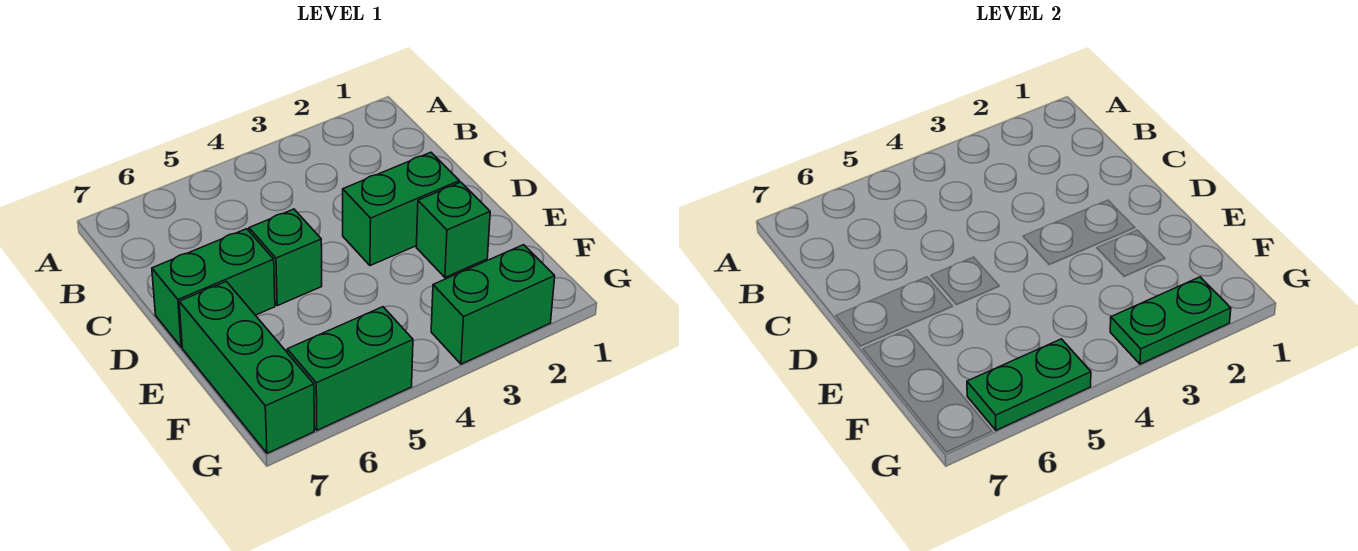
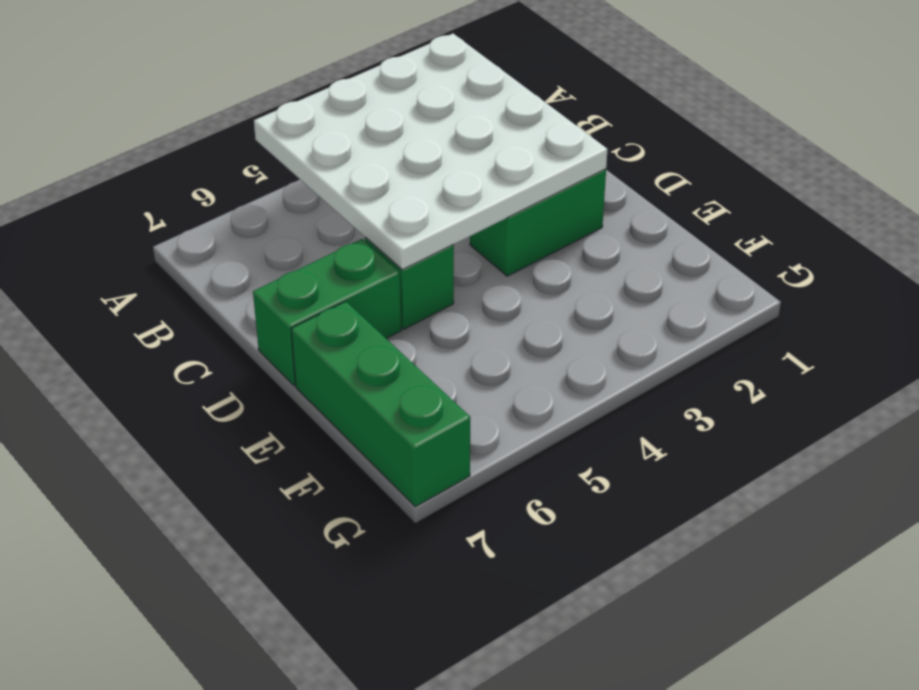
white plate A2:D5 level 2 -> none
none -> green brick E2 level 1
none -> green brick G2:G3 level 1

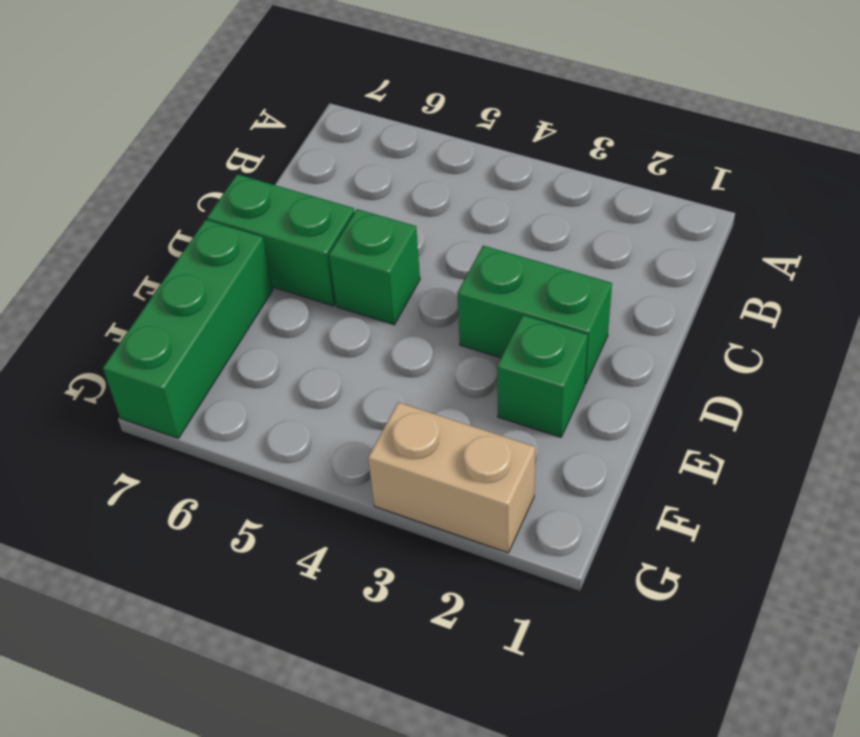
tan brick G2:G3 level 1 -> green brick G2:G3 level 1
none -> green brick G5:G6 level 1
none -> green plate G2:G3 level 2

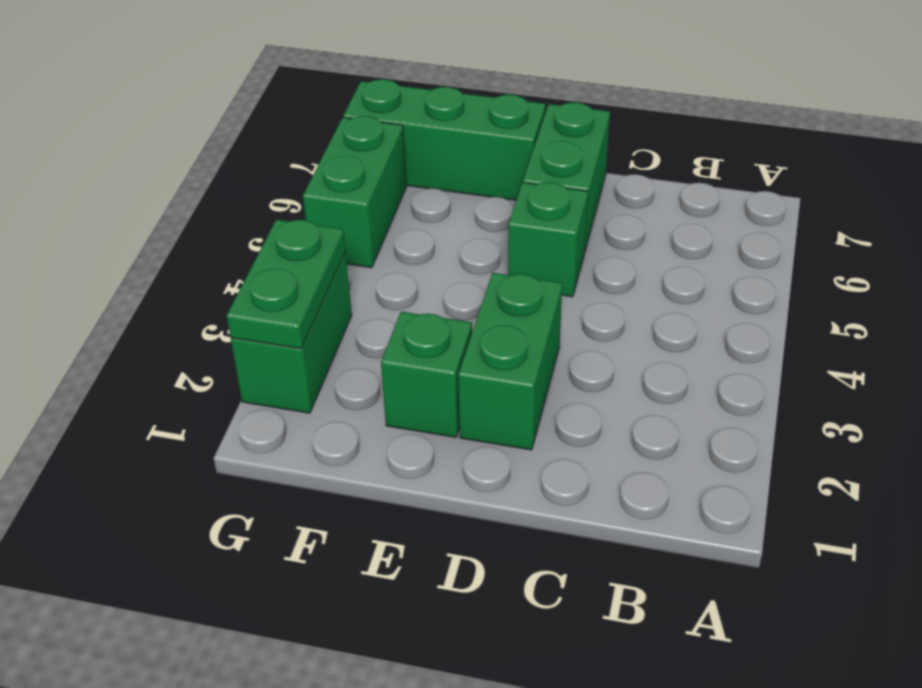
none -> green plate G5:G6 level 2

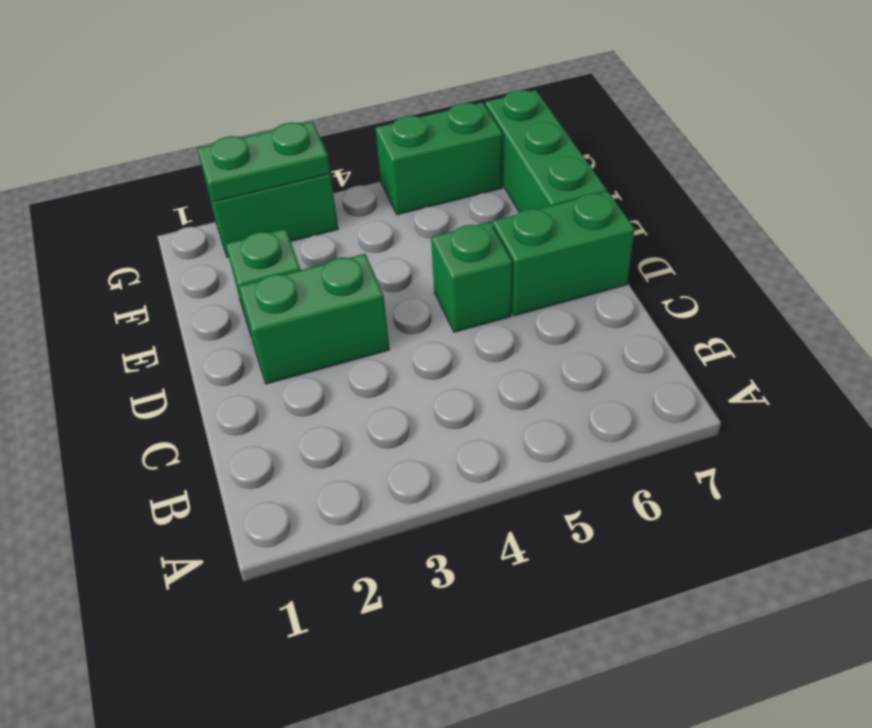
none -> green plate G5:G6 level 2

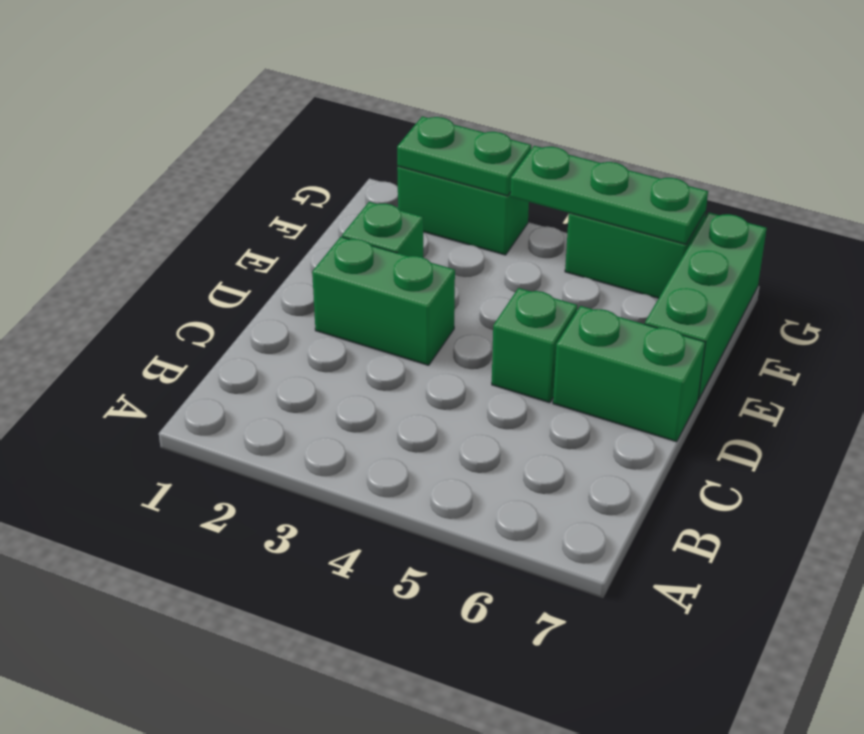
green plate G4:G6 level 2 -> green plate G5:G6 level 2

